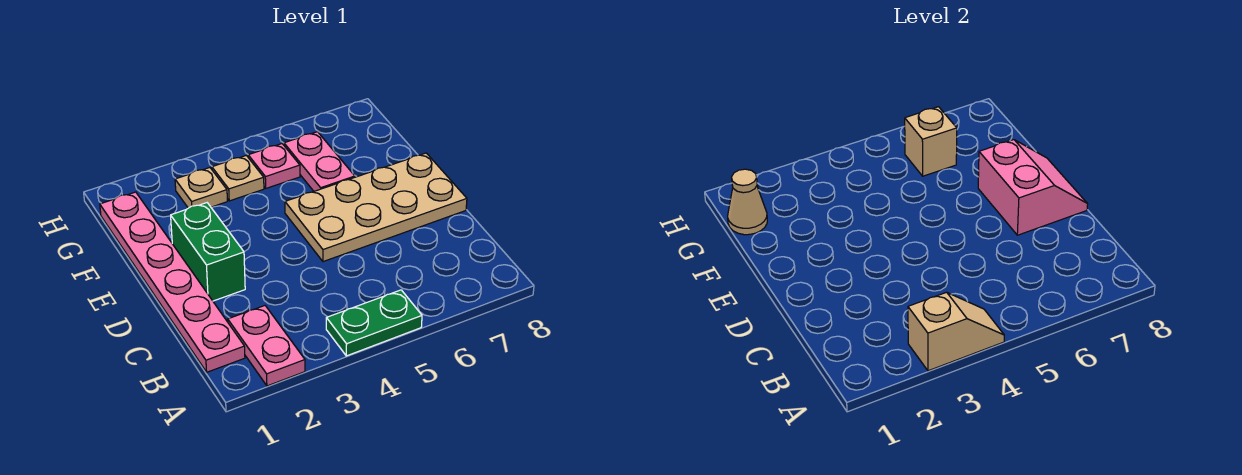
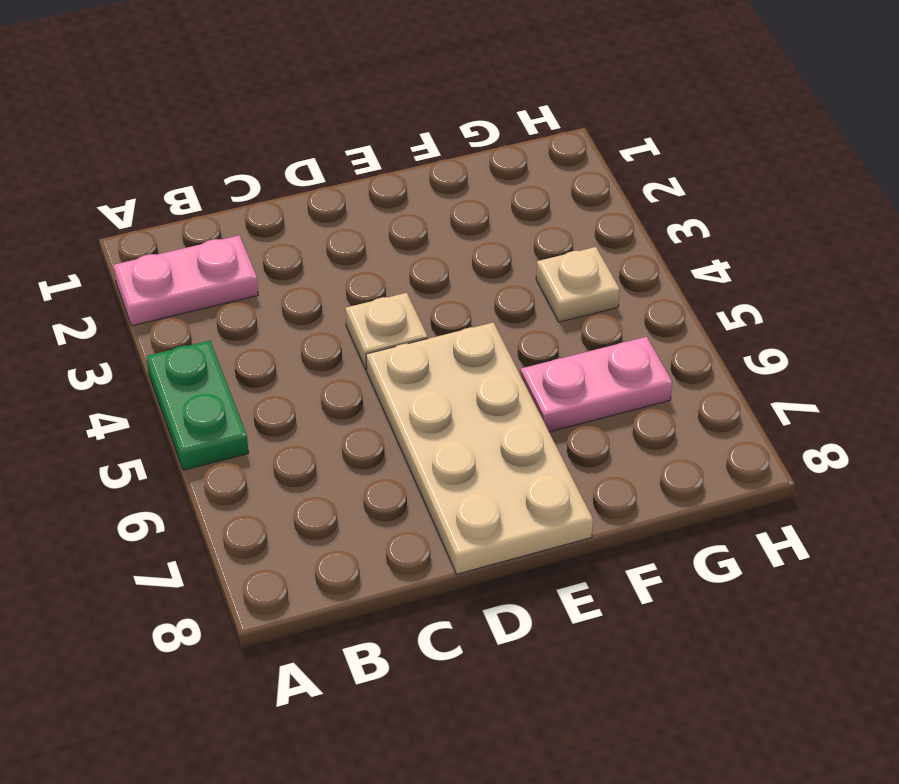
tan plate D4 level 1 -> tan plate G3 level 1
none -> pink plate B1:G1 level 1
none -> green brick D2:E2 level 1
none -> pink plate G5 level 1

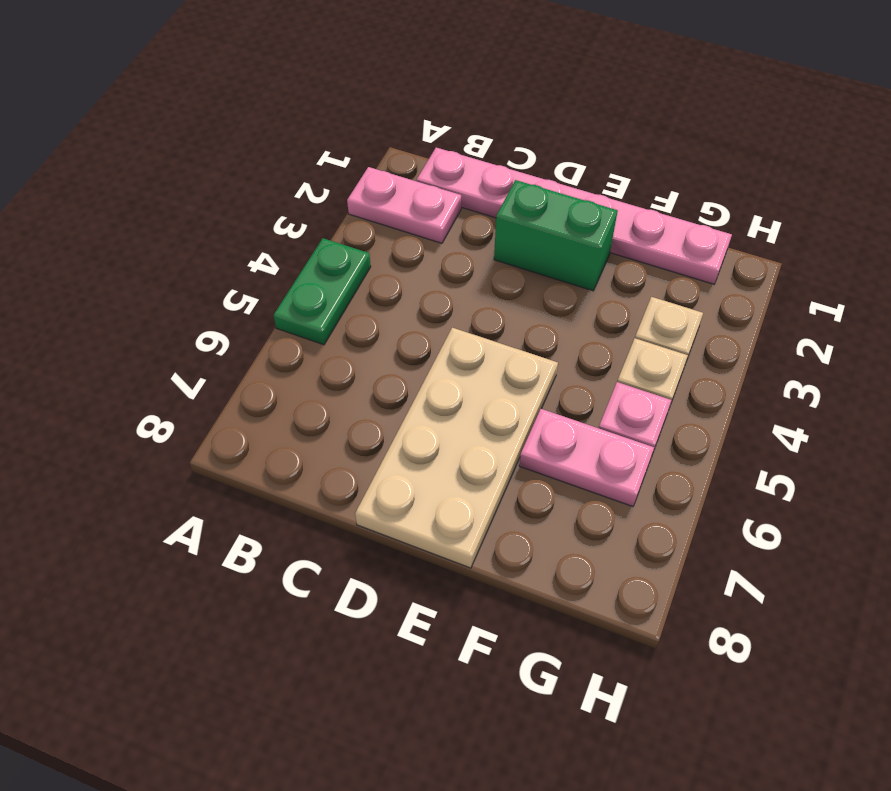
none -> tan slope A3:A4 level 2 top 3
none -> pink slope D7:E8 level 2 top 7
none -> tan cone G1 level 2

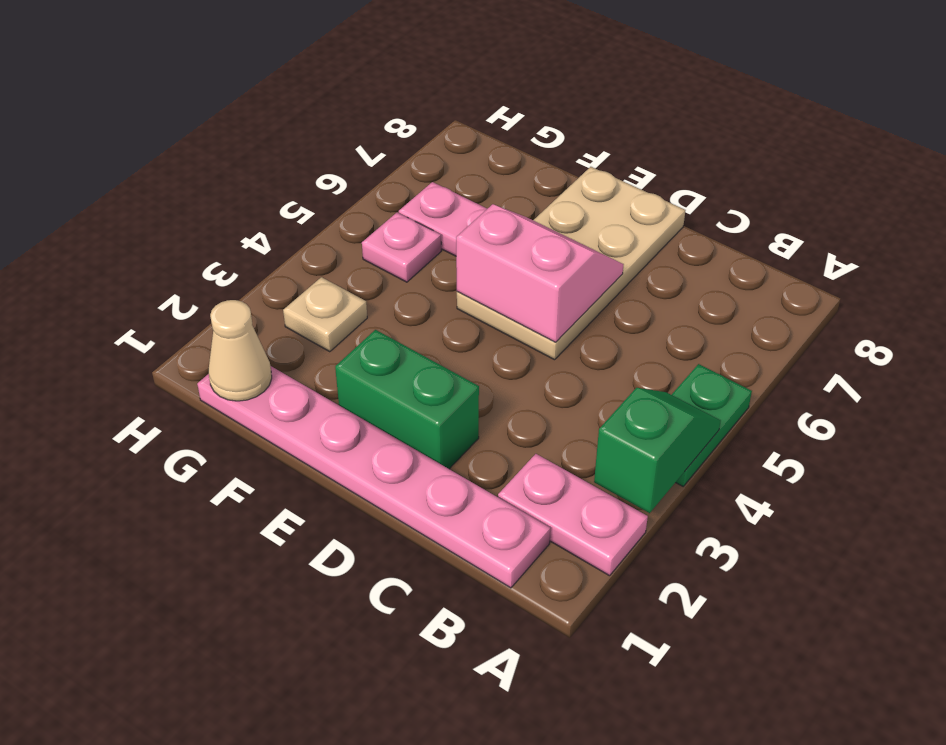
green slope A3:A4 level 2 top 3 -> tan slope A3:A4 level 2 top 3
pink slope D5:E6 level 2 top 5 -> pink slope D7:E8 level 2 top 7
none -> tan plate G4 level 1
none -> tan brick G6 level 2

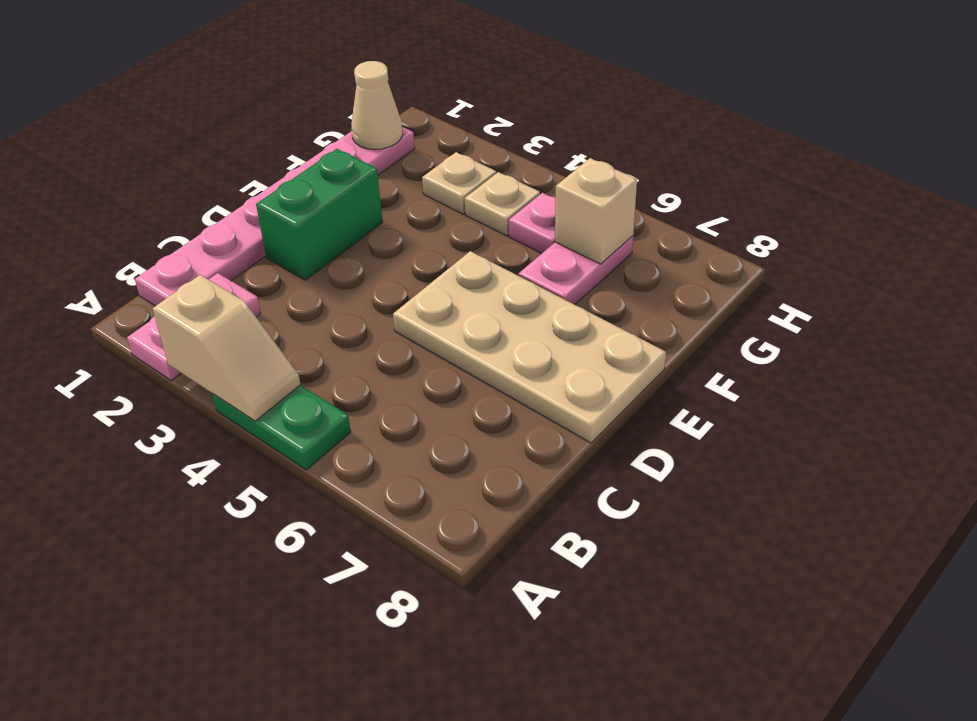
none -> pink slope D7:E8 level 2 top 7

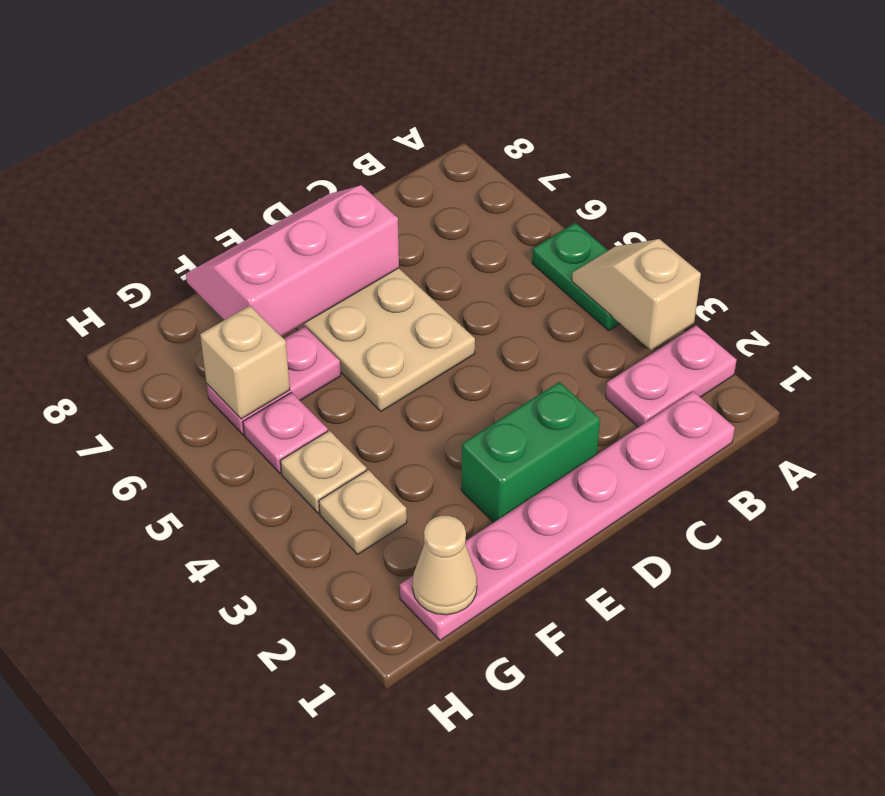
pink slope D7:F8 level 2 top 7 -> pink slope D7:E8 level 2 top 7

